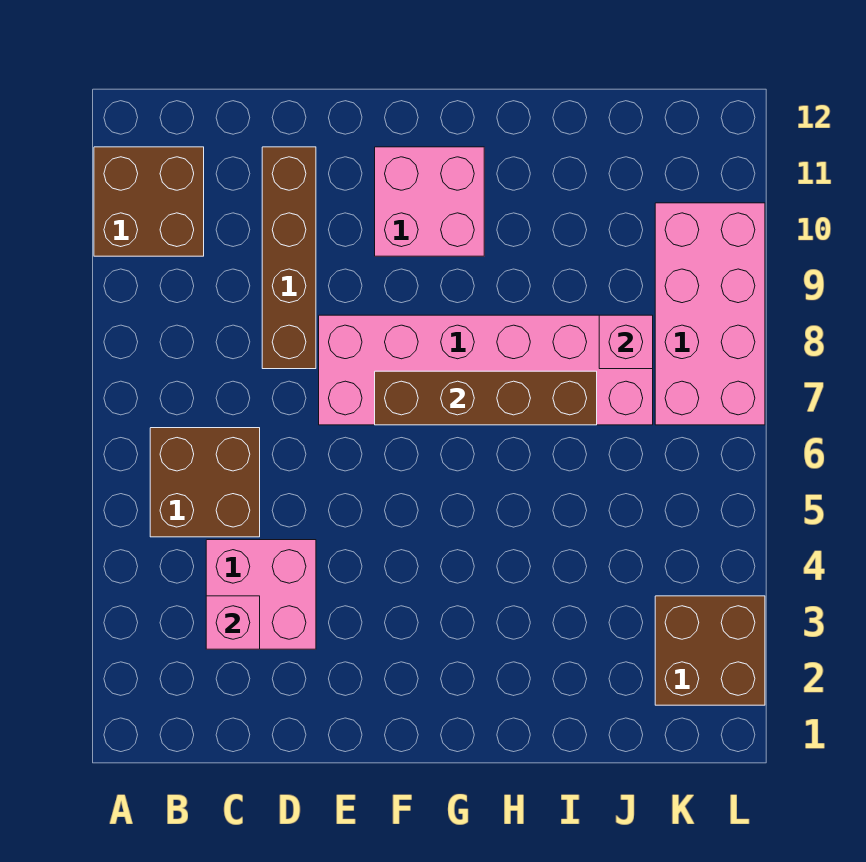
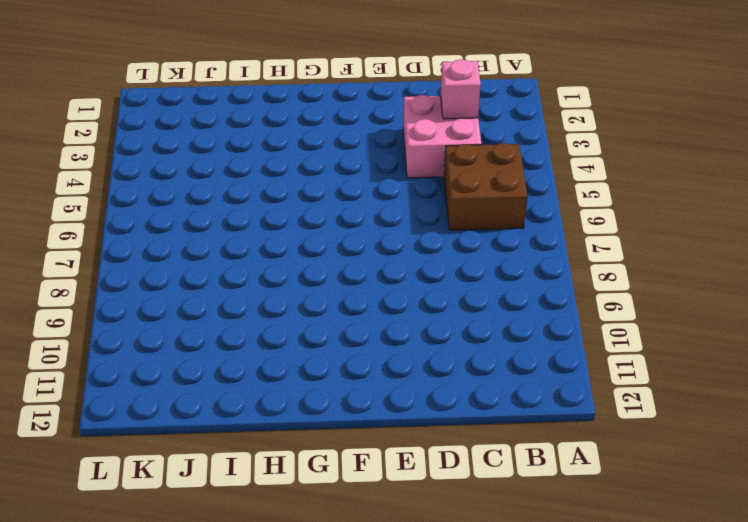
none -> brown brick A10:B11 level 1
none -> brown brick D8:D11 level 1

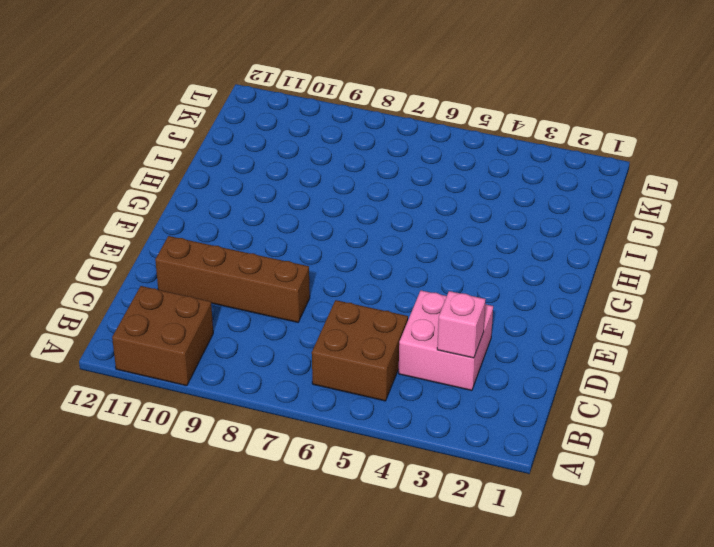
none -> pink brick E7:J8 level 1
none -> pink brick F10:G11 level 1

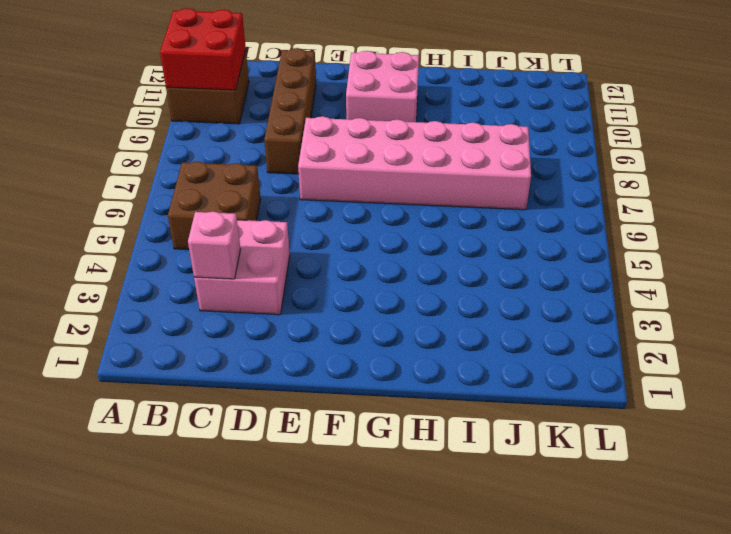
red brick A10:B11 level 2 -> none
none -> brown brick K2:L3 level 1
none -> pink brick K7:L10 level 1

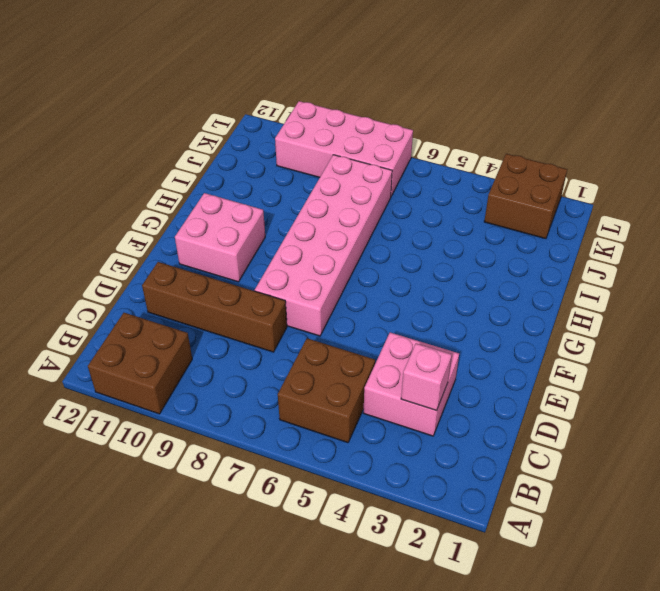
none -> brown brick F7:I7 level 2
none -> pink brick J8 level 2

